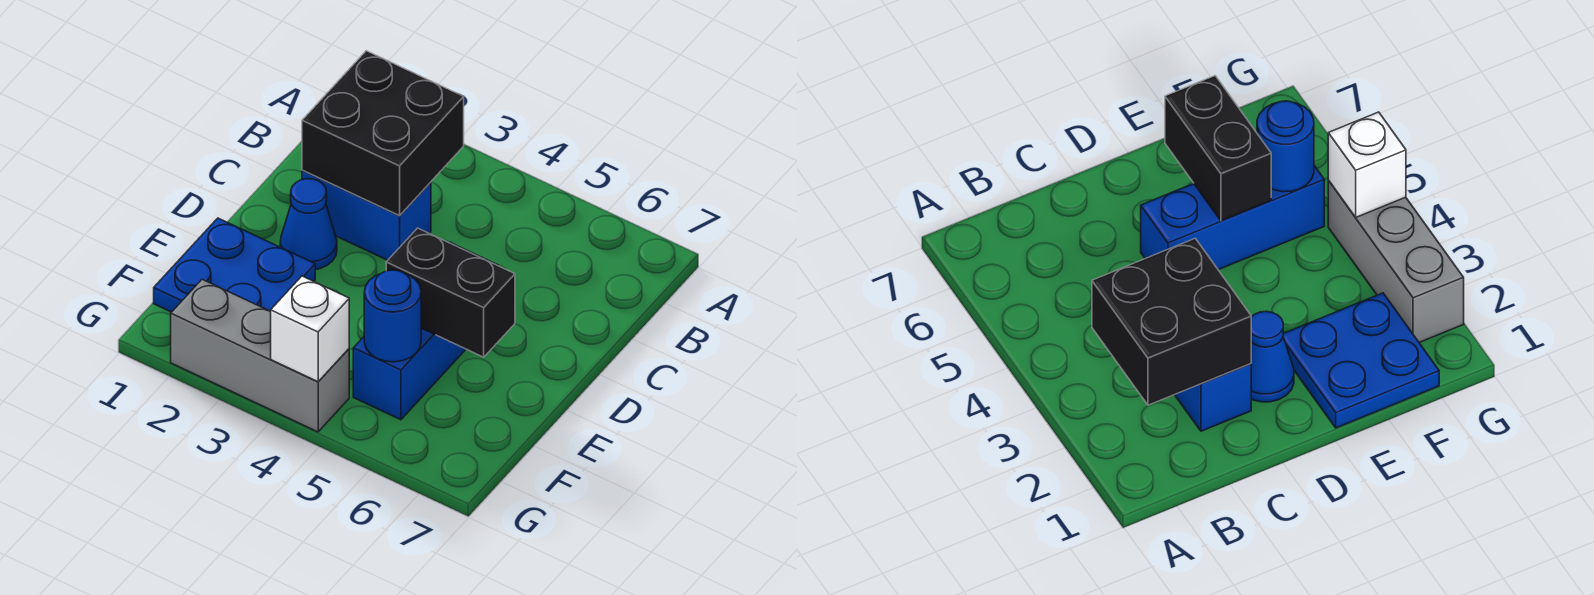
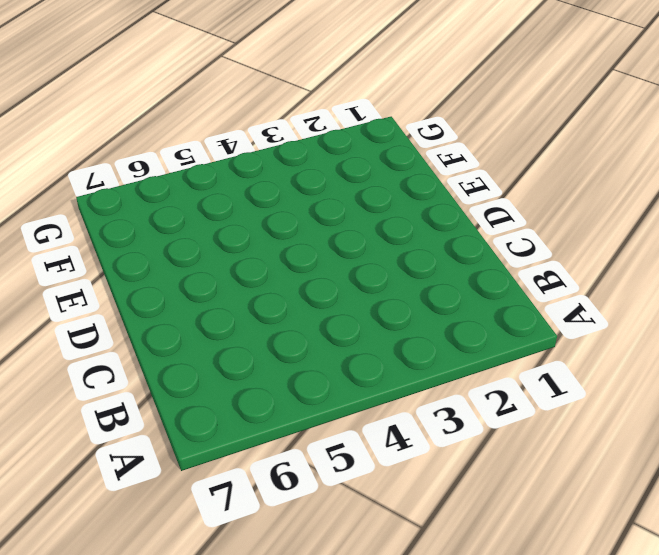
none -> blue brick C2:C3 level 1
none -> blue cone D2 level 1

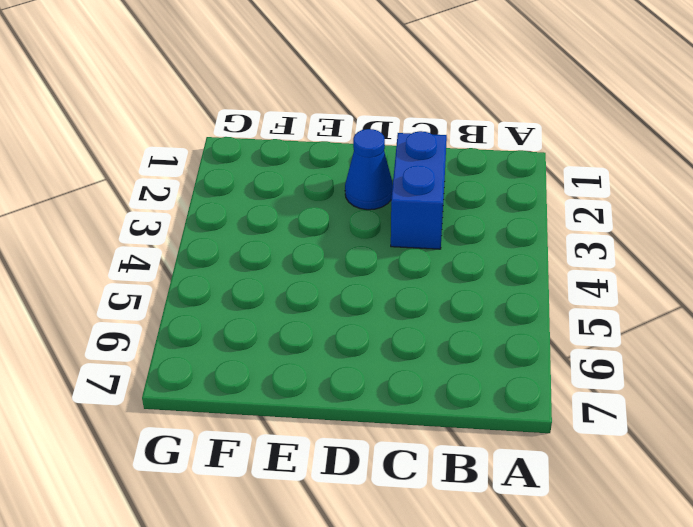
none -> blue brick D5:F5 level 1
none -> blue plate E1:F2 level 1

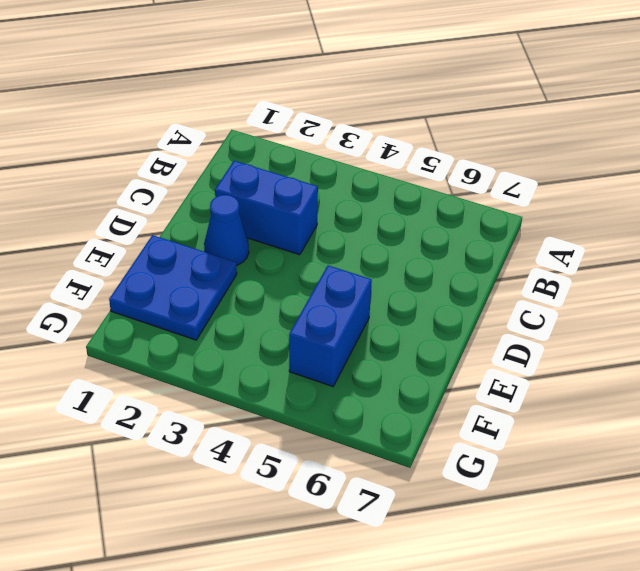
blue brick E5:F5 level 1 -> blue brick D5:F5 level 1
none -> grey brick G2:G4 level 1
none -> black brick B2:C3 level 2

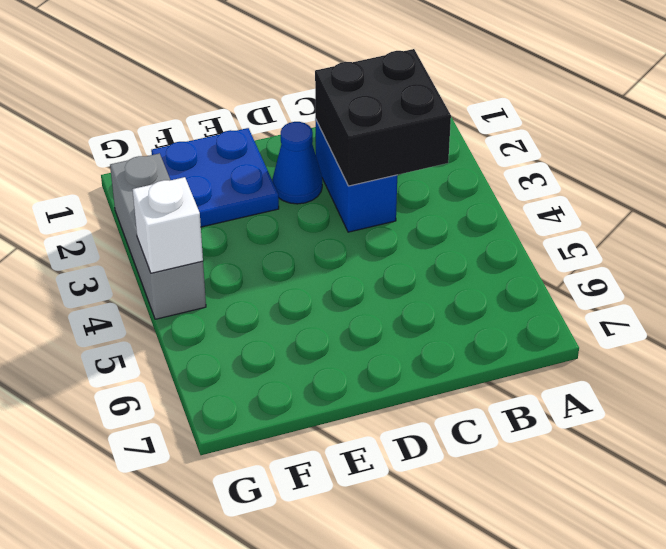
none -> blue brick D5:F5 level 1
none -> black brick E5:E6 level 2

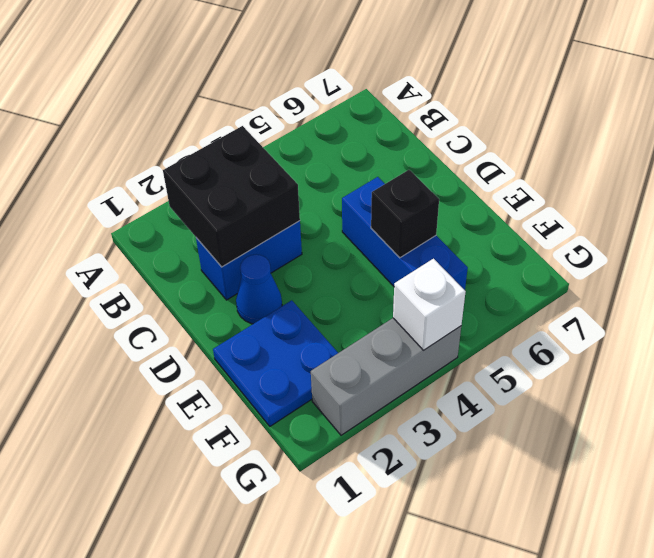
black brick E5 level 2 -> black brick E5:E6 level 2
none -> blue round brick F5 level 2

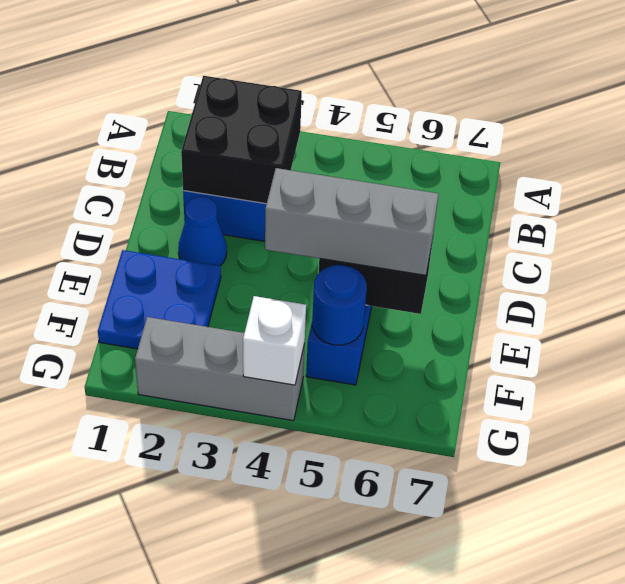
grey brick E4:E6 level 3 -> none

